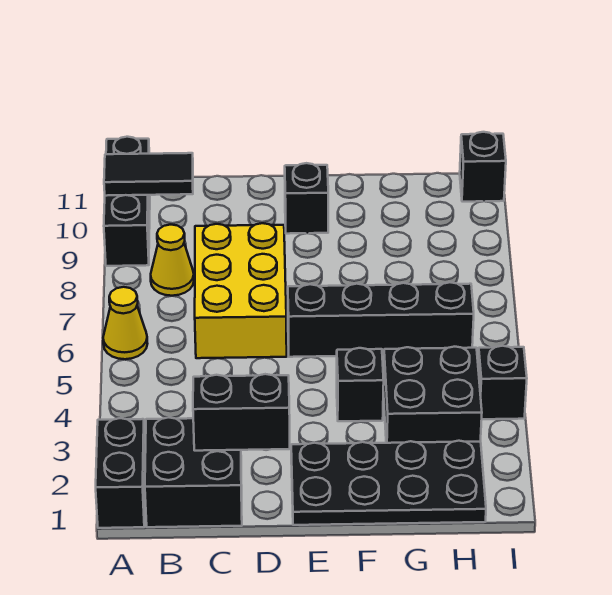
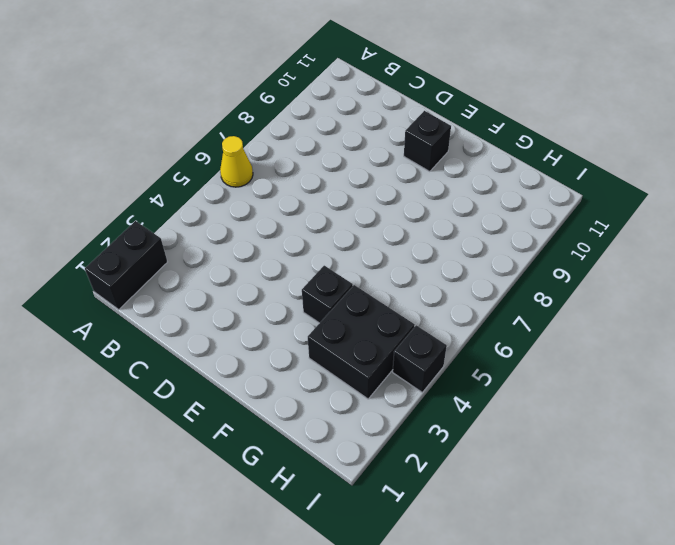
none -> black brick A9:A11 level 1
none -> black brick B1:C2 level 1
none -> yellow cone B8 level 1

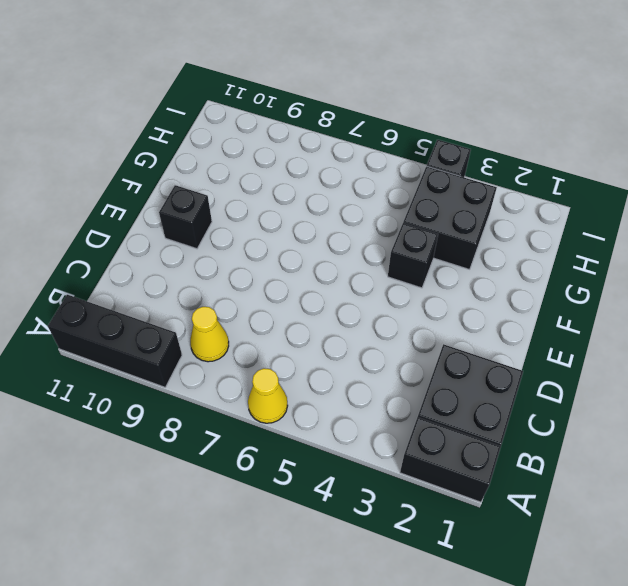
none -> yellow brick C6:D8 level 1
none -> black plate E1:H2 level 1
none -> black brick E6:H6 level 1

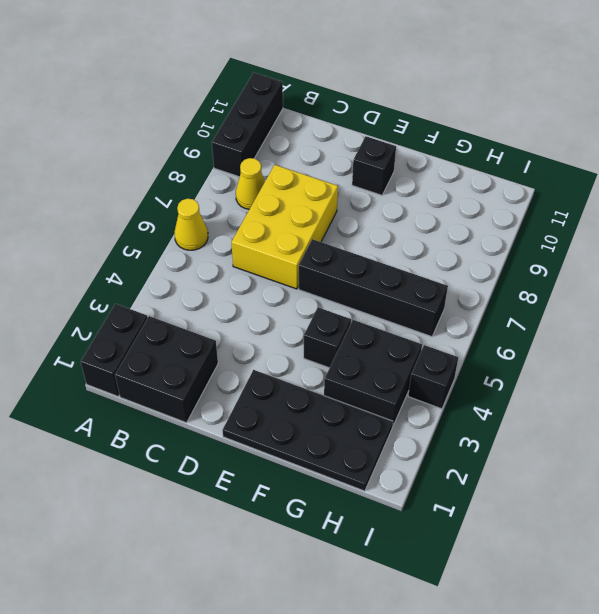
none -> black brick I11 level 1
none -> black tile A10:B10 level 2
none -> black brick C2:D2 level 2

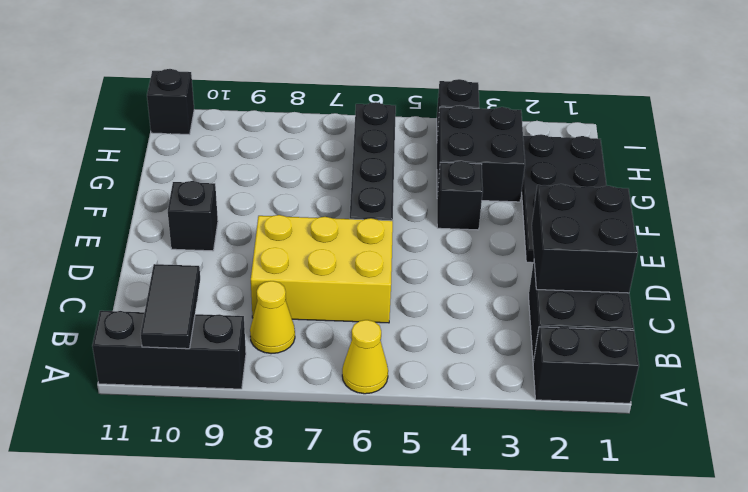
black brick C1:D2 level 2 -> black brick C2:D2 level 2

